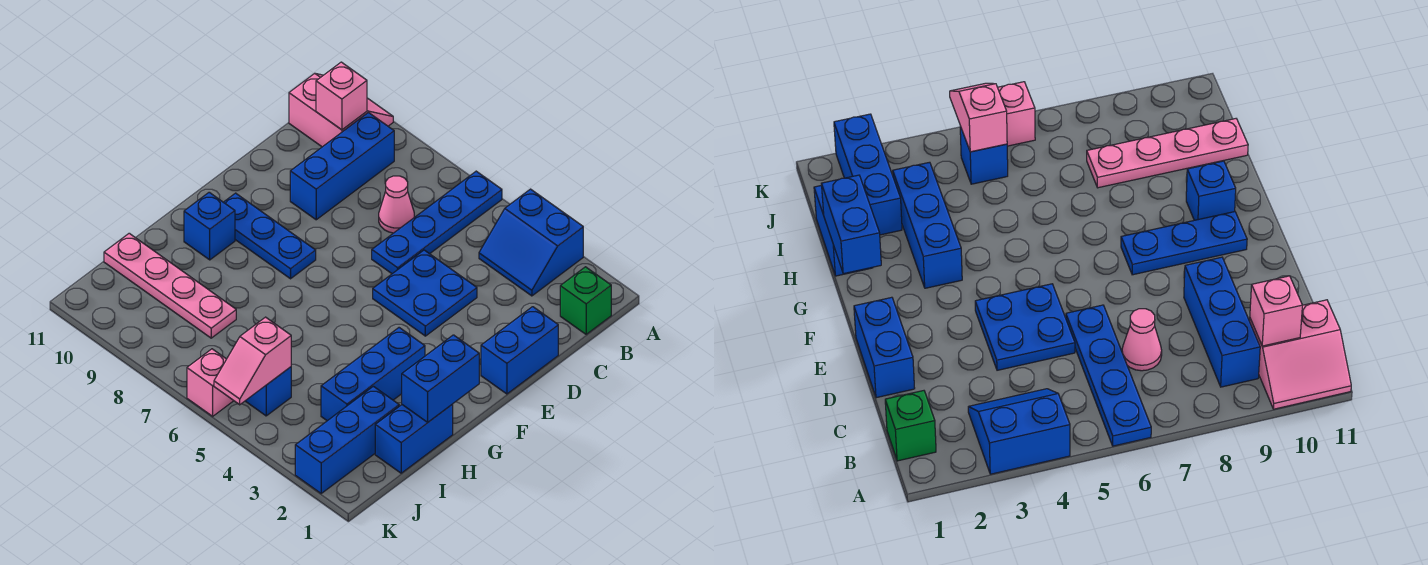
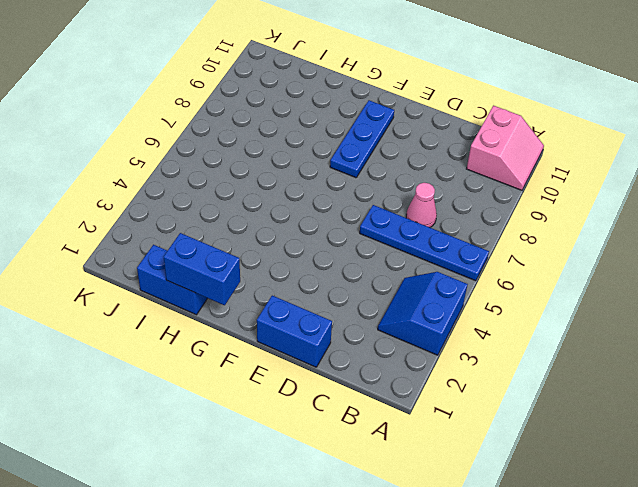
none -> green brick B1 level 1
none -> blue brick B9:D9 level 1
none -> blue plate D4:E5 level 1

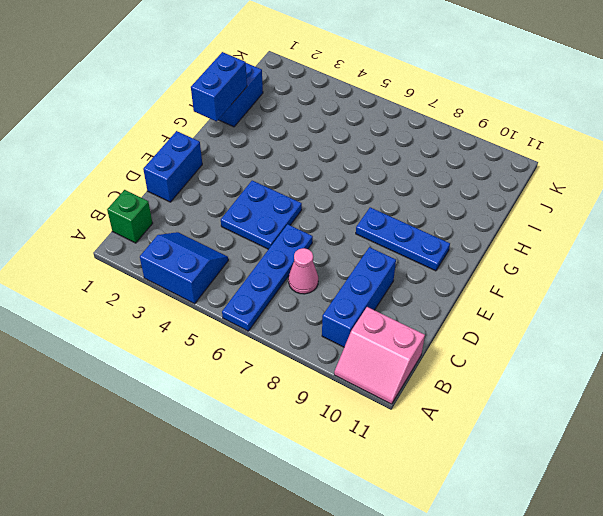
none -> blue brick G3:I3 level 1
none -> blue brick G10 level 1
none -> blue brick I2:K2 level 1

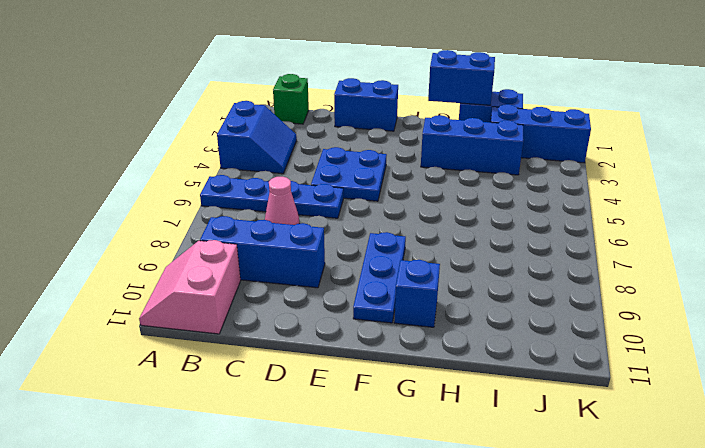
none -> pink plate I8:I11 level 1
none -> blue brick J5 level 1
none -> pink brick K6 level 1

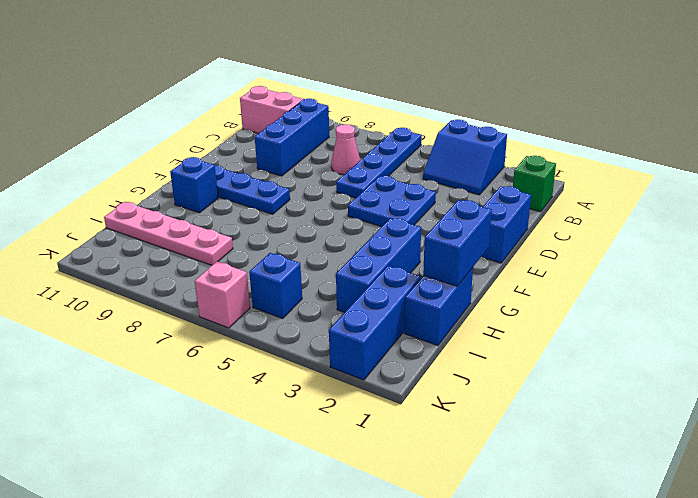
none -> pink brick B10 level 2
none -> pink slope J5:K5 level 2 top J

